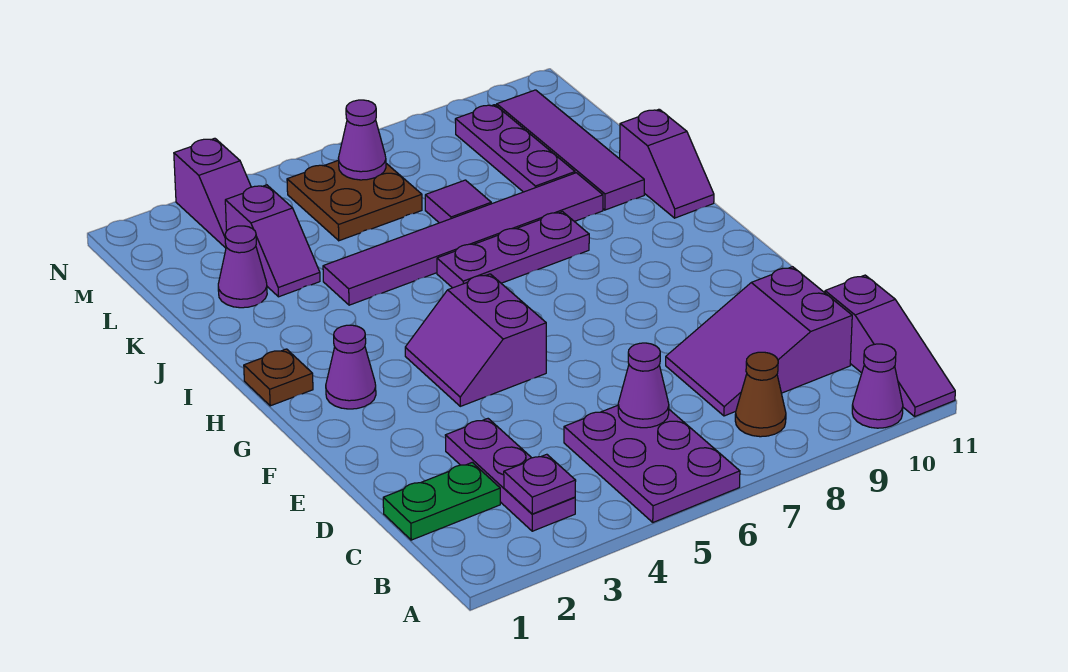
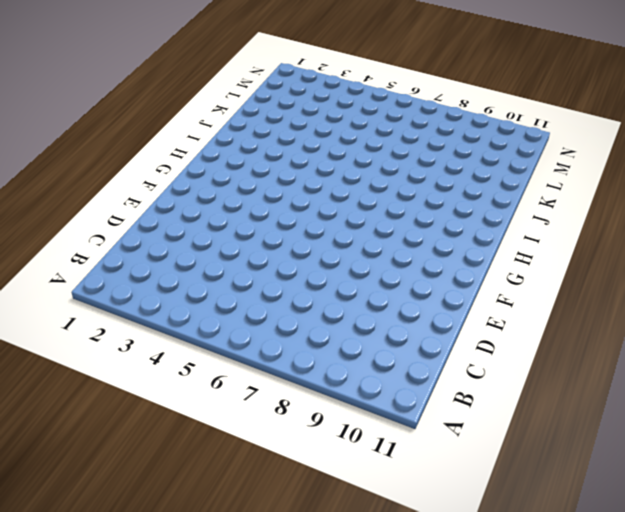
none -> purple plate A5:C6 level 1
none -> purple cone A10 level 1
none -> purple slope A11:C11 level 1 top C

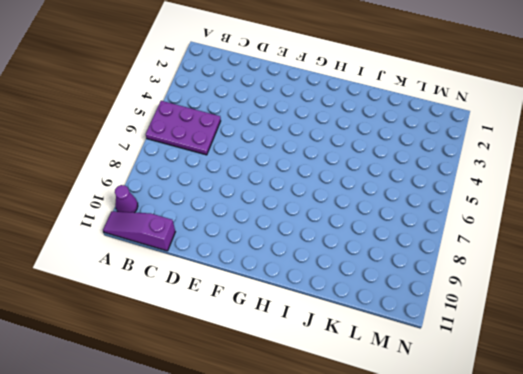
none -> purple plate B3:D3 level 1
none -> brown cone B8 level 1
none -> green plate C1:C2 level 1

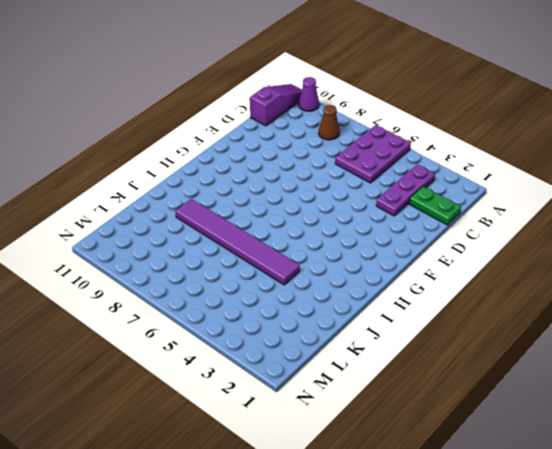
none -> purple slope C8:D10 level 1 top 10
none -> purple slope F4:G5 level 1 top 5
none -> purple cone G2 level 1

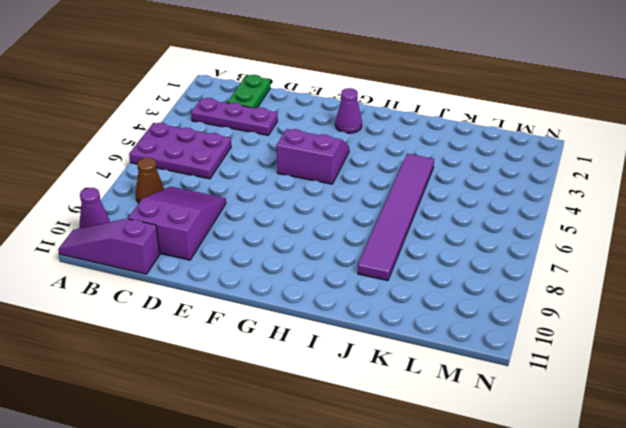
none -> brown plate H1 level 1
none -> purple plate I6:I8 level 1
none -> purple slope I11:J11 level 1 top J

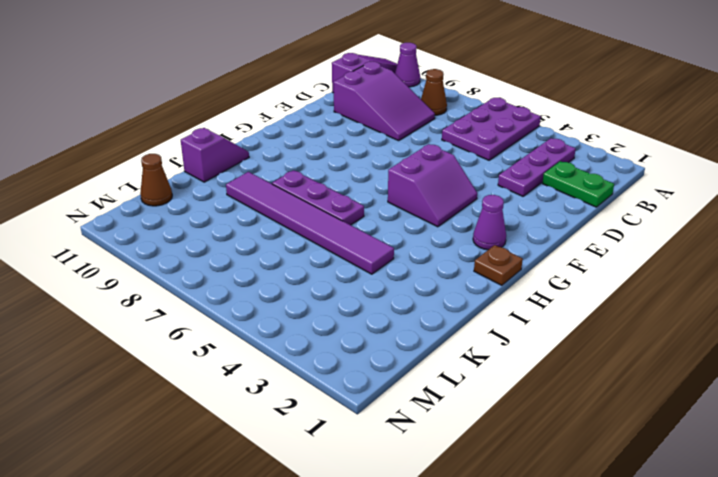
brown cone L11 level 1 -> none
none -> purple tile J10:M10 level 1
none -> purple cone K2 level 1
none -> purple slope K3:L3 level 1 top L

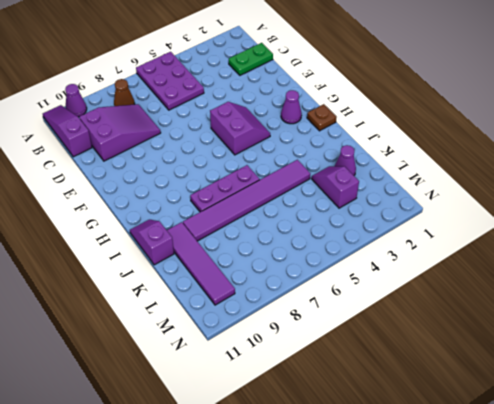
none -> purple plate B3:D3 level 1
none -> purple tile K7 level 1
none -> purple plate K9:M9 level 1

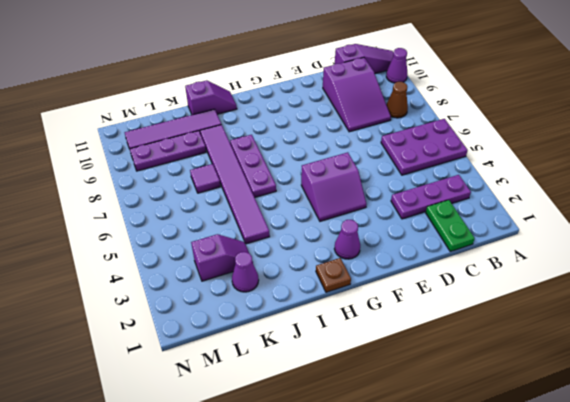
none -> brown plate L5:M6 level 1
none -> purple slope M3:N3 level 1 top N
none -> purple plate B3 level 2

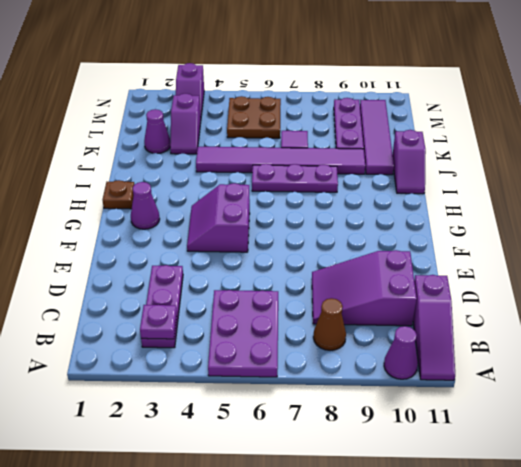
none -> green plate C1:C2 level 1
none -> purple cone C6 level 2
none -> purple cone M6 level 2

